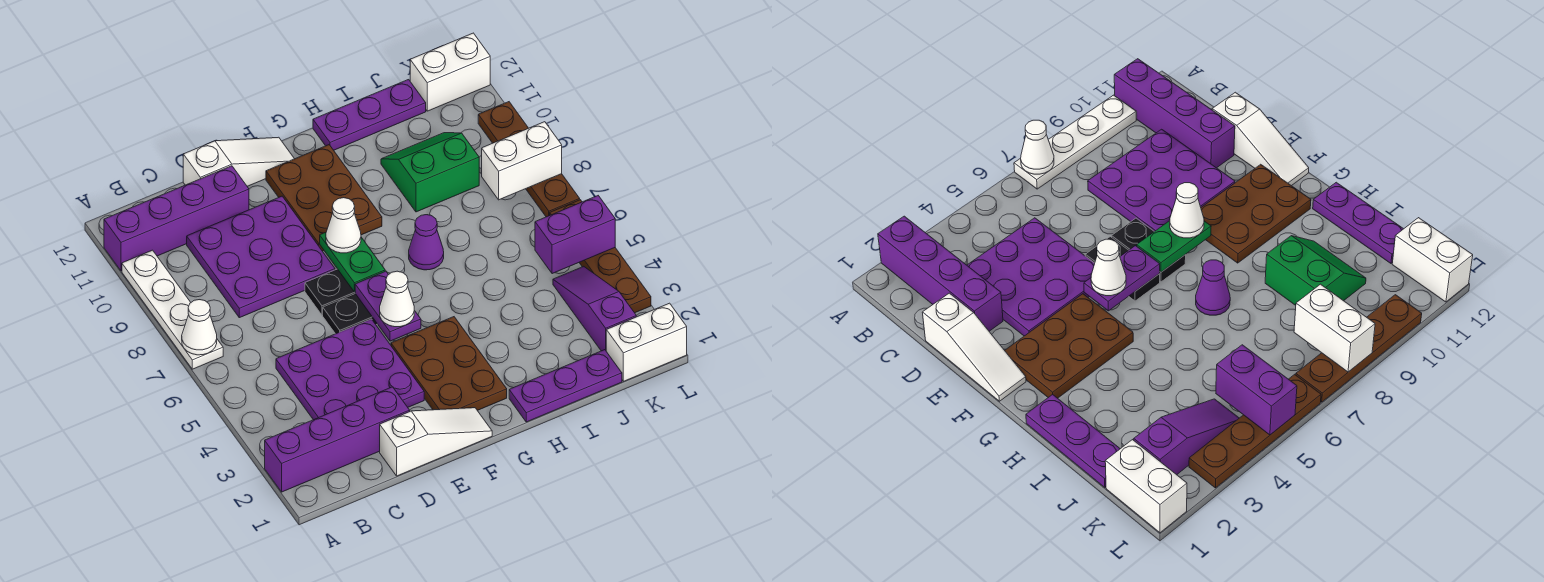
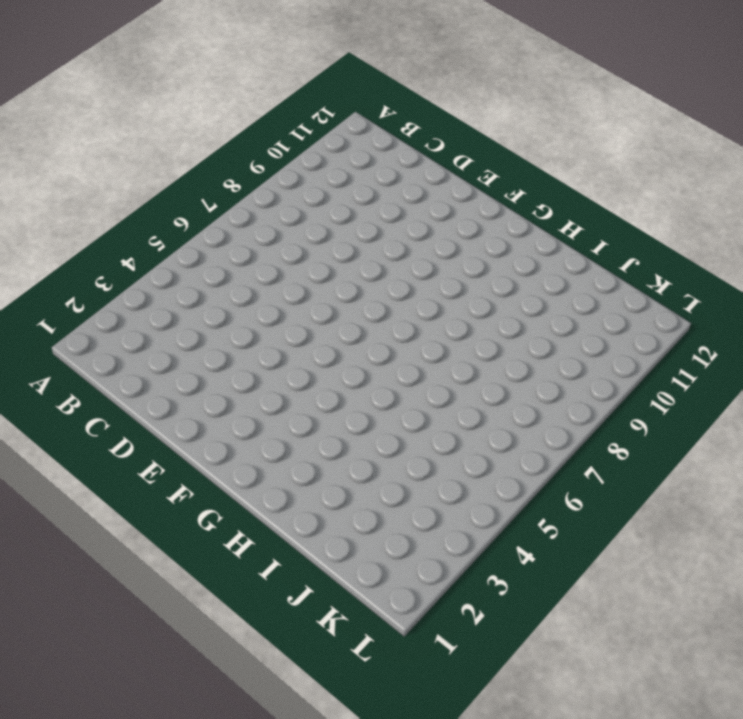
none -> purple brick A2:D2 level 1
none -> white plate A7:A10 level 1
none -> purple brick A11:D11 level 1

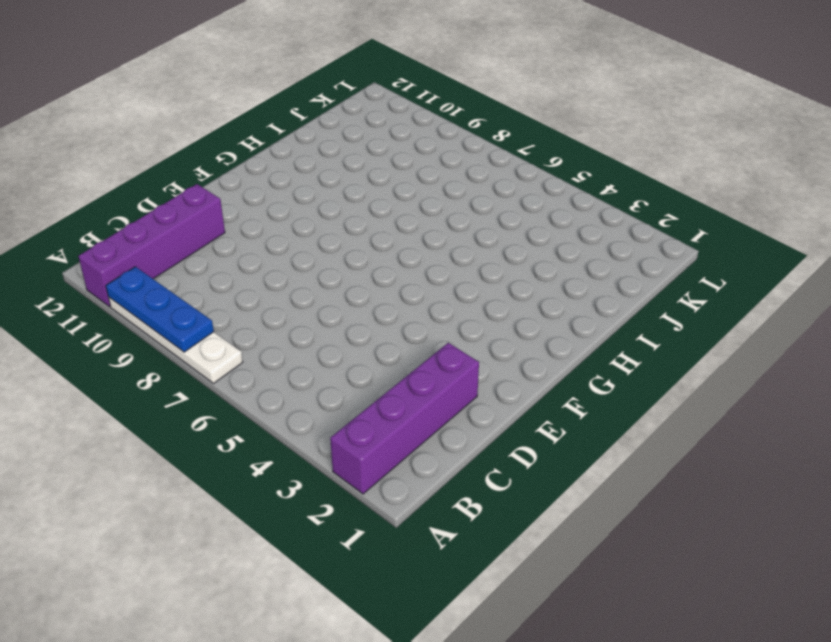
blue plate A8:A10 level 2 -> none
none -> purple plate C3:E5 level 1
none -> purple plate C8:E10 level 1
none -> white slope D1:F1 level 1 top D

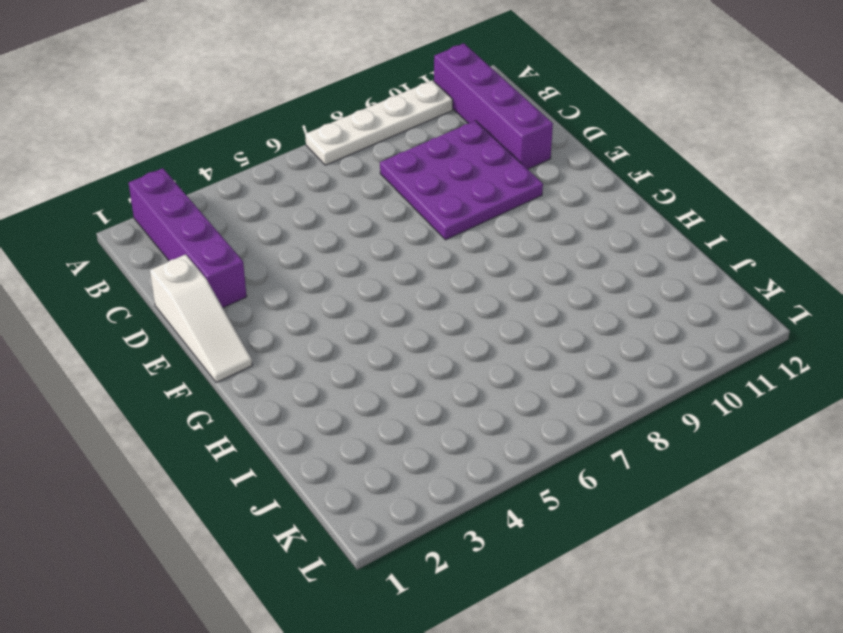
none -> purple plate C3:E5 level 1
none -> white slope D12:F12 level 1 top D
none -> black plate E6:F6 level 1

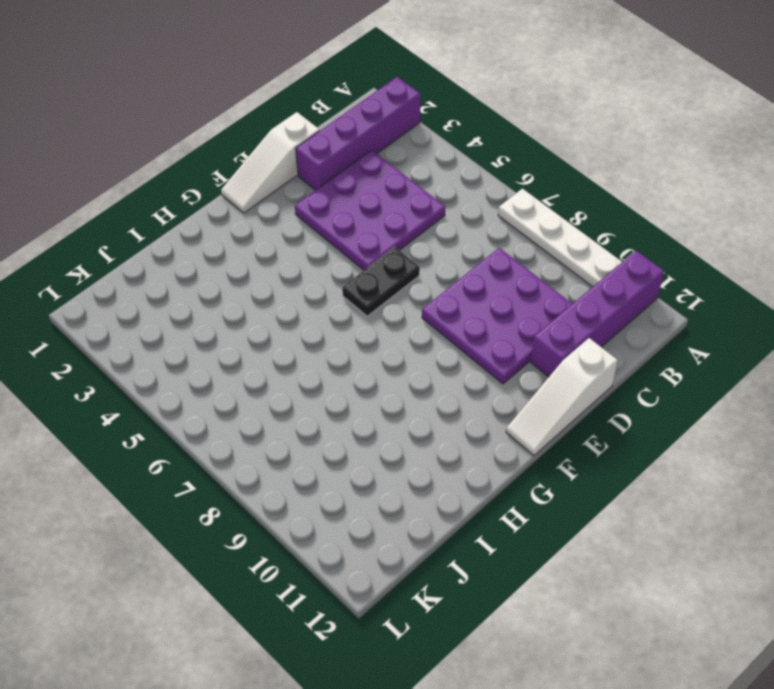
none -> black plate E7:F7 level 1
none -> brown plate F2:G4 level 1
none -> brown plate F9:G11 level 1

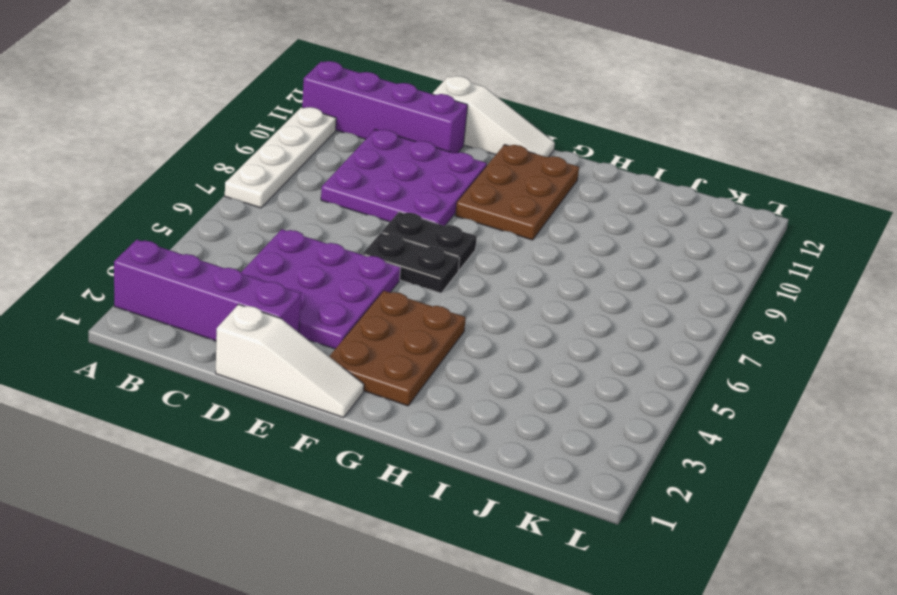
none -> purple plate H1:J1 level 1
none -> purple cone H7 level 1
none -> purple plate H12:J12 level 1

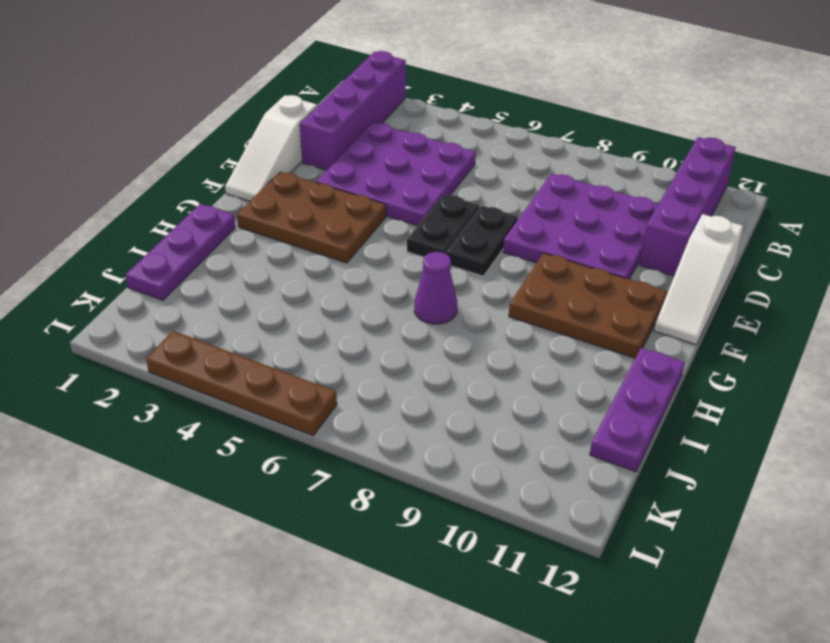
none -> white plate A7:A10 level 1
none -> green slope I9:J10 level 1 top 9
none -> white brick K1:L1 level 1

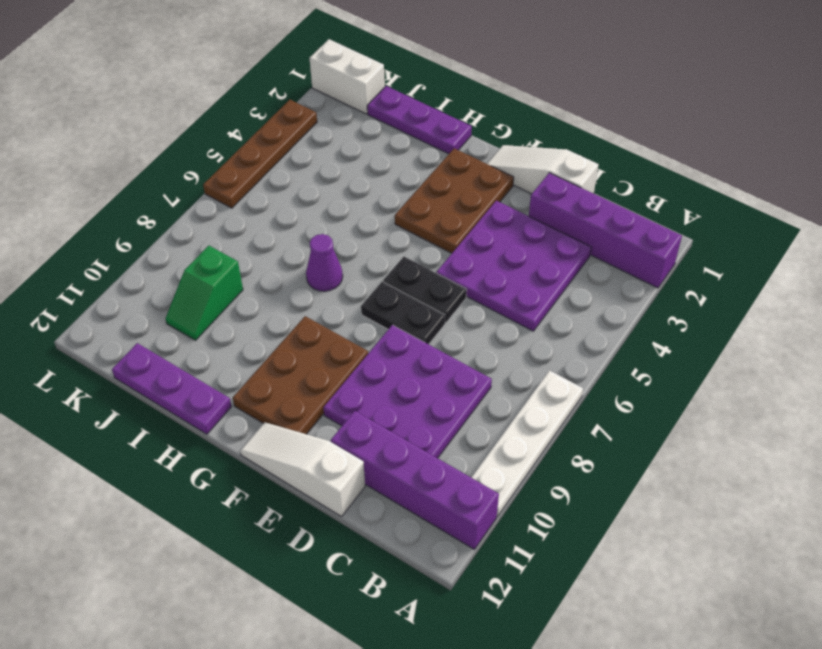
green slope J9:J10 level 1 top 9 -> green slope I9:J10 level 1 top 9
none -> purple slope K2:K4 level 1 top 2
none -> white brick K12:L12 level 1
none -> brown plate L7:L10 level 1

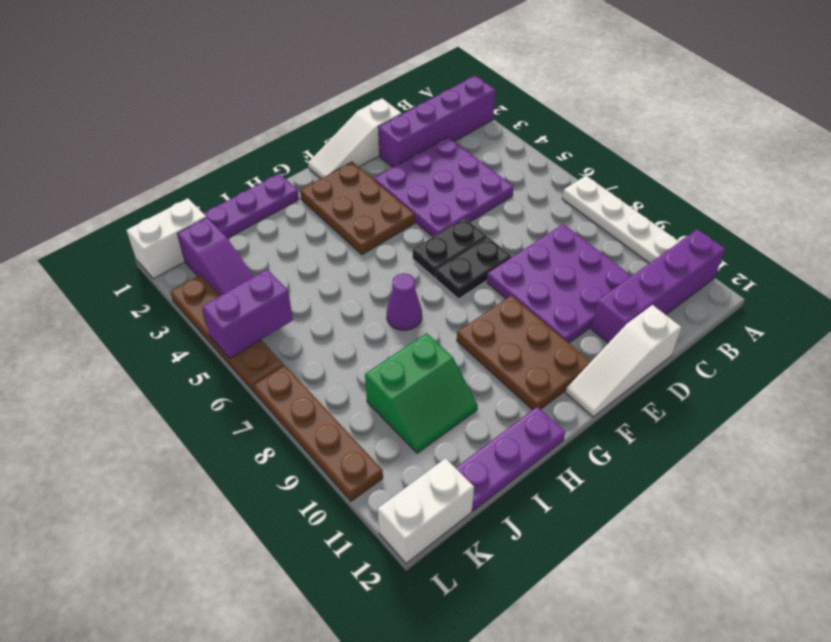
none -> white cone A7 level 2
none -> purple plate F5:F6 level 2
none -> green plate F7:F8 level 2

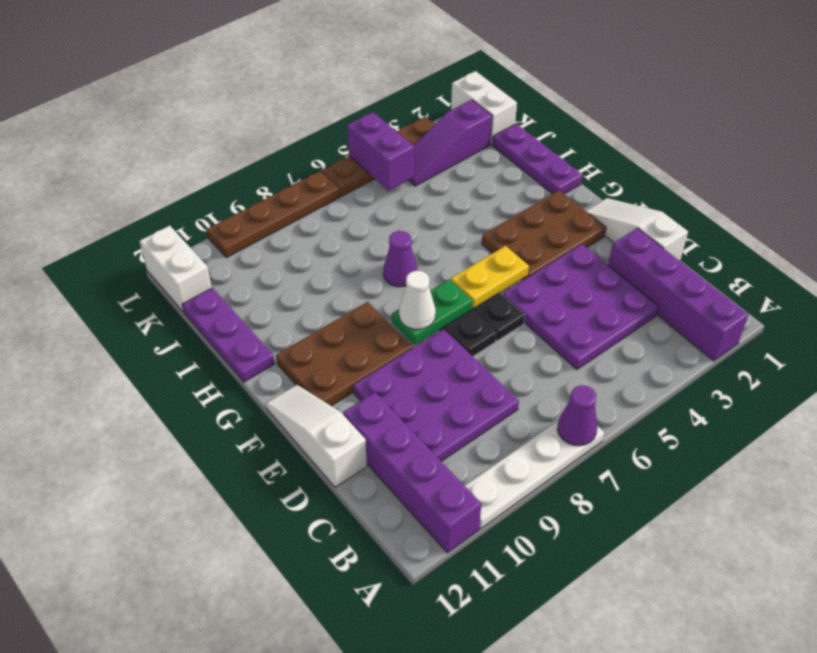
purple cone A7 level 2 -> white cone A7 level 2
yellow plate F5:F6 level 2 -> purple plate F5:F6 level 2
none -> green slope I9:J10 level 1 top 9
none -> white brick K8:L8 level 2
none -> white cone F5 level 3

